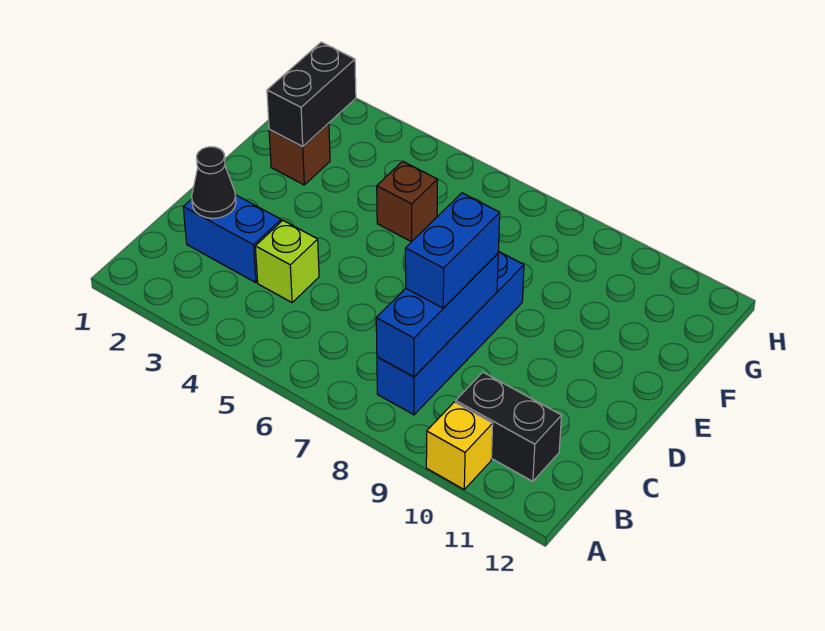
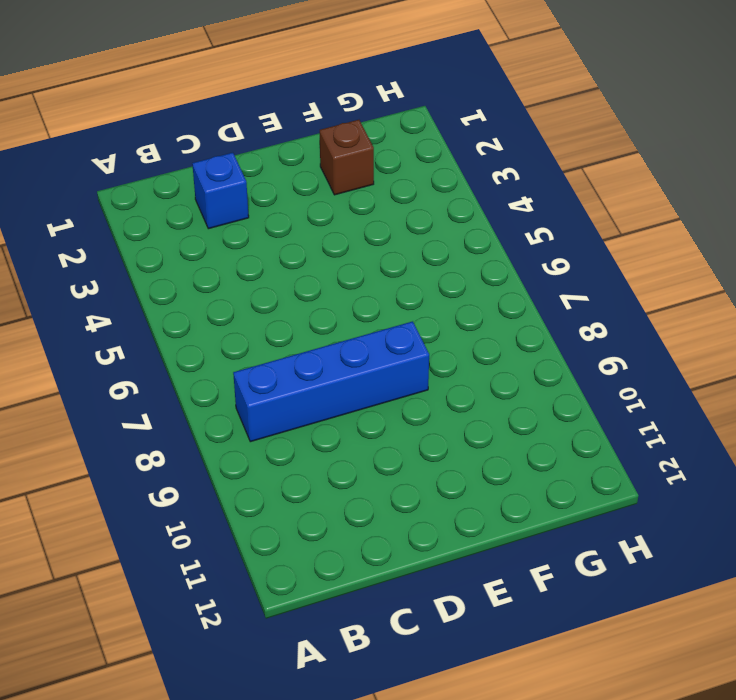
blue brick C2 level 1 -> blue brick C2:C3 level 1
none -> yellow brick A10 level 1
none -> black brick B10:B11 level 1

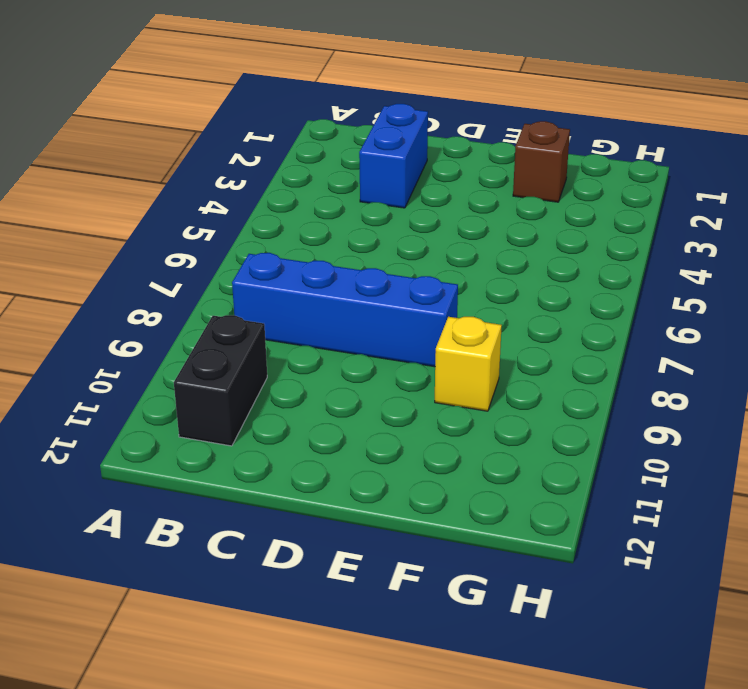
yellow brick F9 level 1 -> yellow brick A10 level 1
none -> lime brick C4 level 1
none -> brown brick F5 level 1

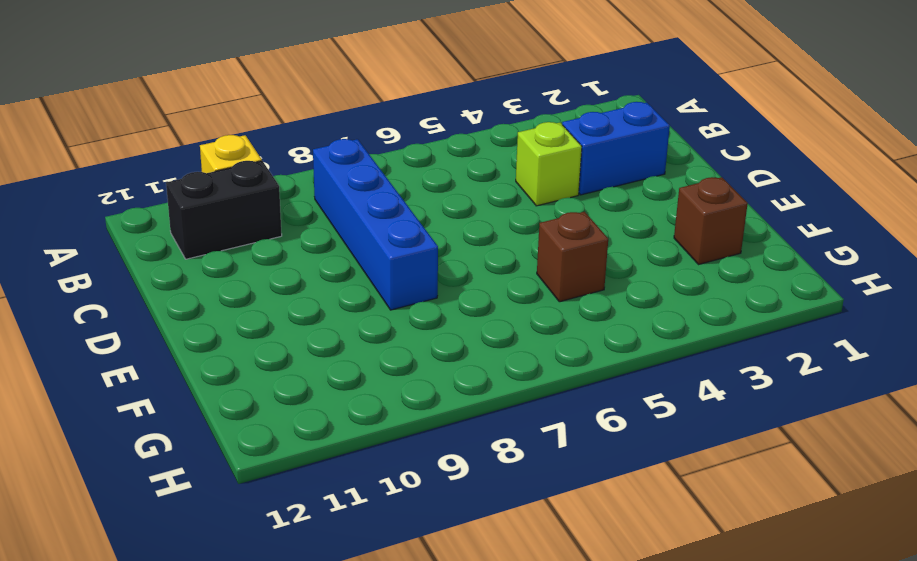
none -> blue brick B8:D8 level 2
none -> black cone C2 level 2

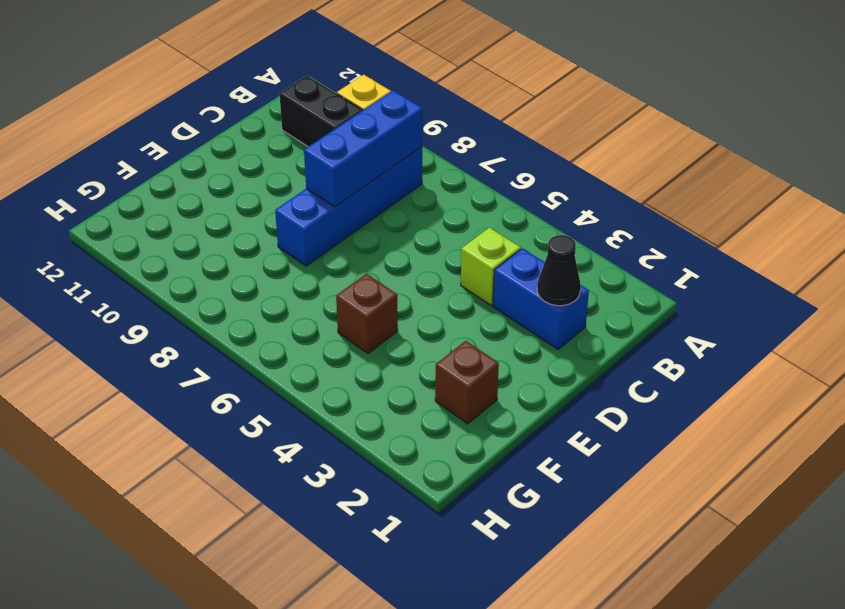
none -> black brick F2:G2 level 2
none -> blue brick C8:D8 level 3

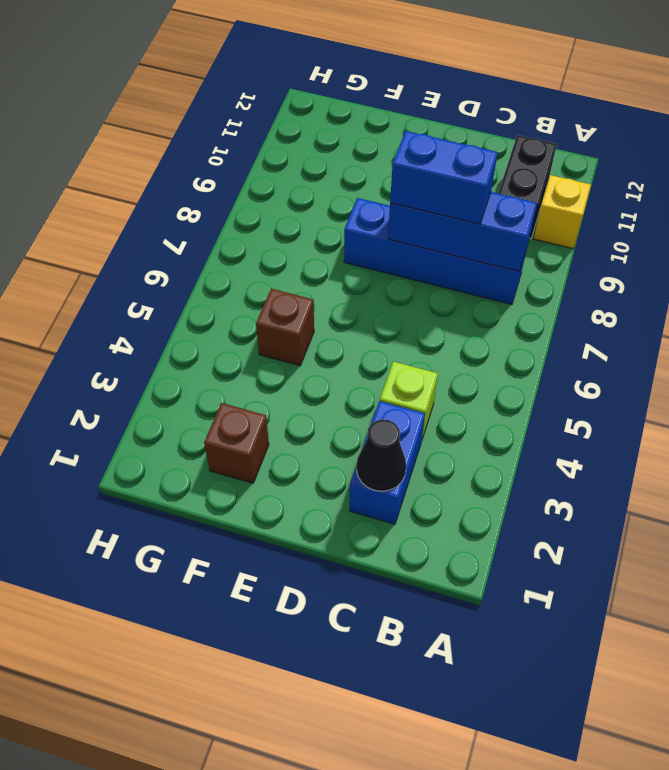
none -> black brick F2:G2 level 2

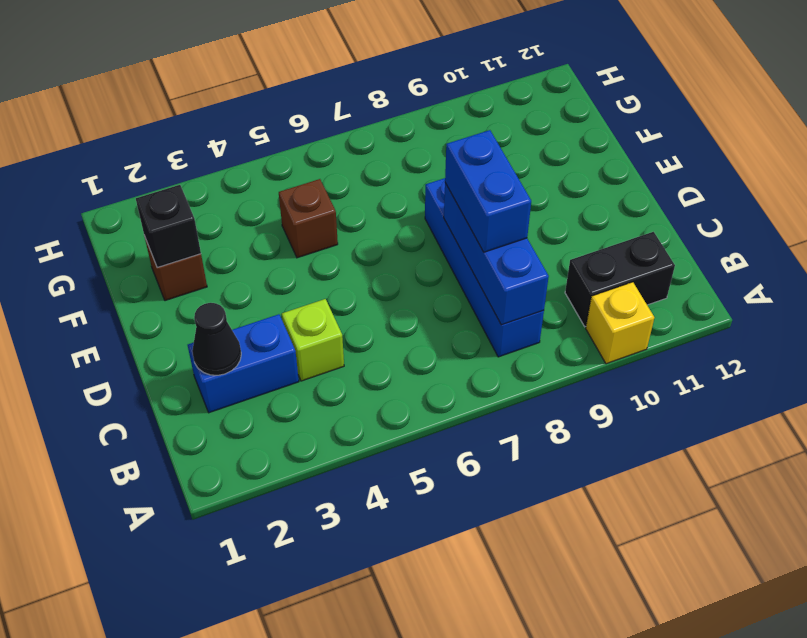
black brick F2 level 2 -> black brick F2:G2 level 2

